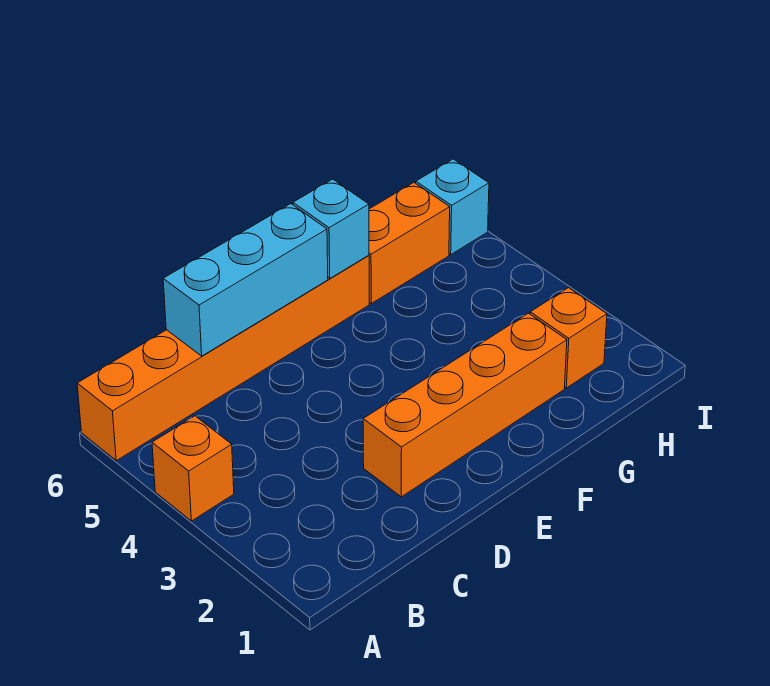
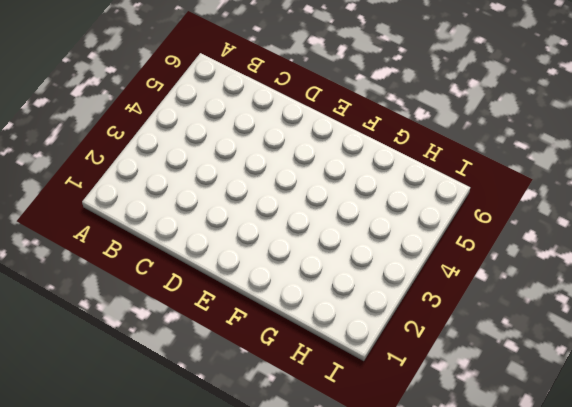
none -> orange brick A4 level 1
none -> orange brick A6:F6 level 1

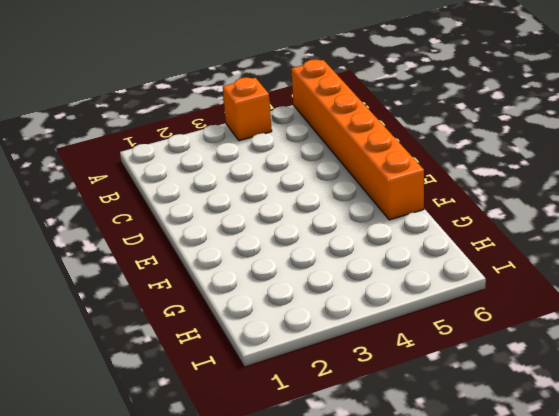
none -> orange brick D2:G2 level 1
none -> orange brick G6:H6 level 1

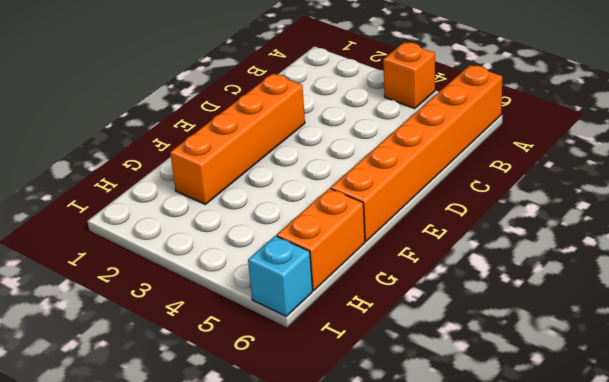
none -> orange brick H2 level 1
none -> cyan brick C6:E6 level 2

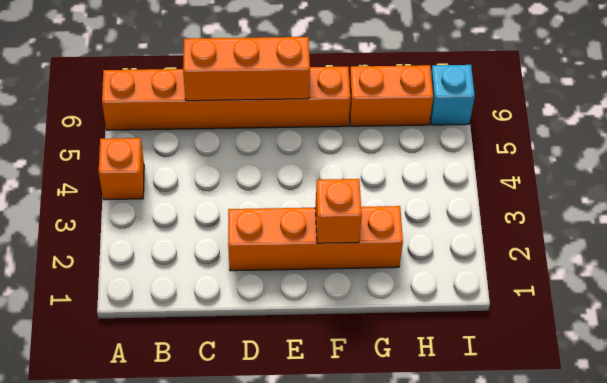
orange brick C6:E6 level 2 -> cyan brick C6:E6 level 2
orange brick F2 level 2 -> orange brick H2 level 1
none -> cyan brick F6 level 2

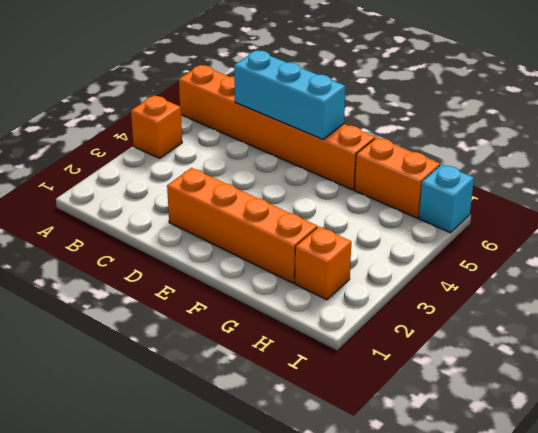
none -> cyan brick F6 level 2

